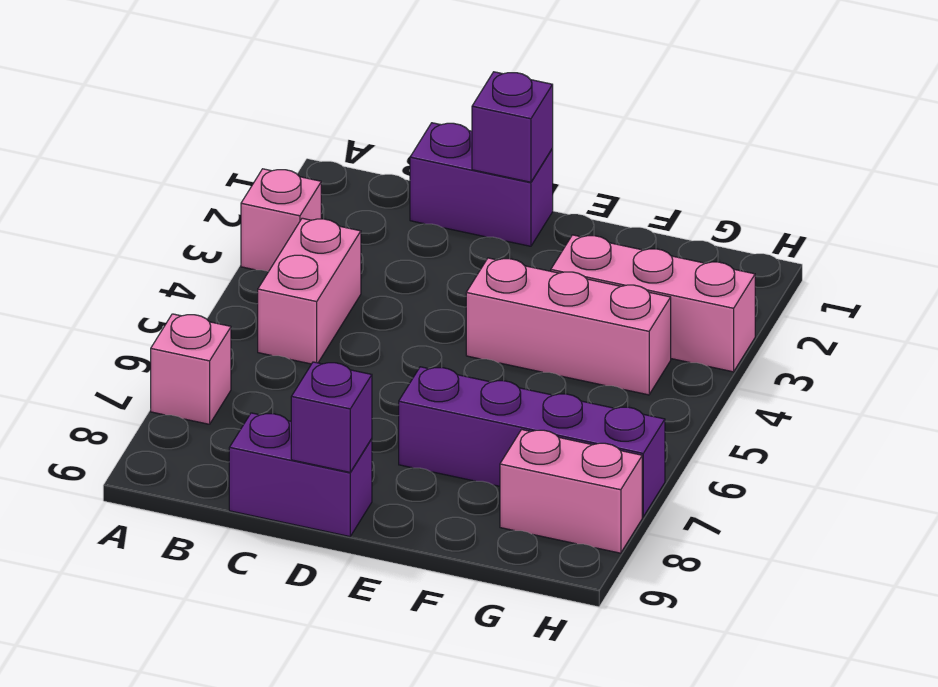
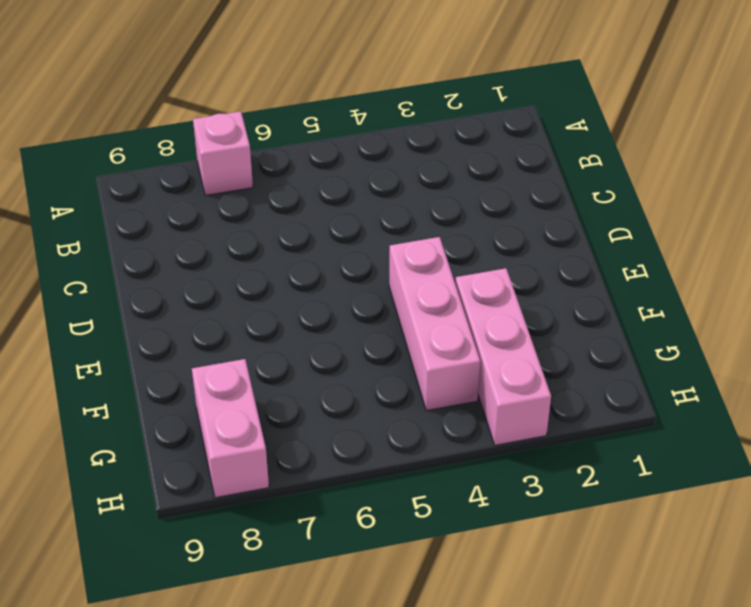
none -> pink brick A3 level 1
none -> pink brick B4:B5 level 1

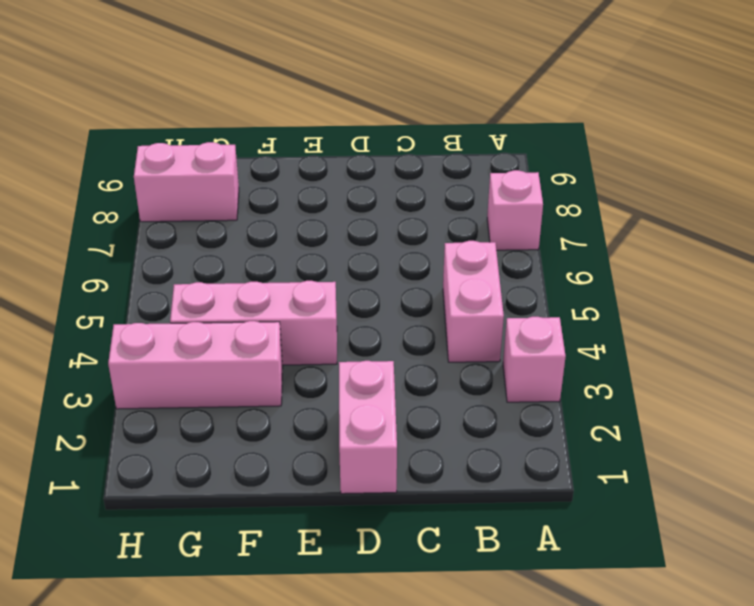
pink brick D1:D2 level 1 -> purple brick C1:D1 level 1
none -> purple brick C9:D9 level 1
none -> purple brick E7:H7 level 1

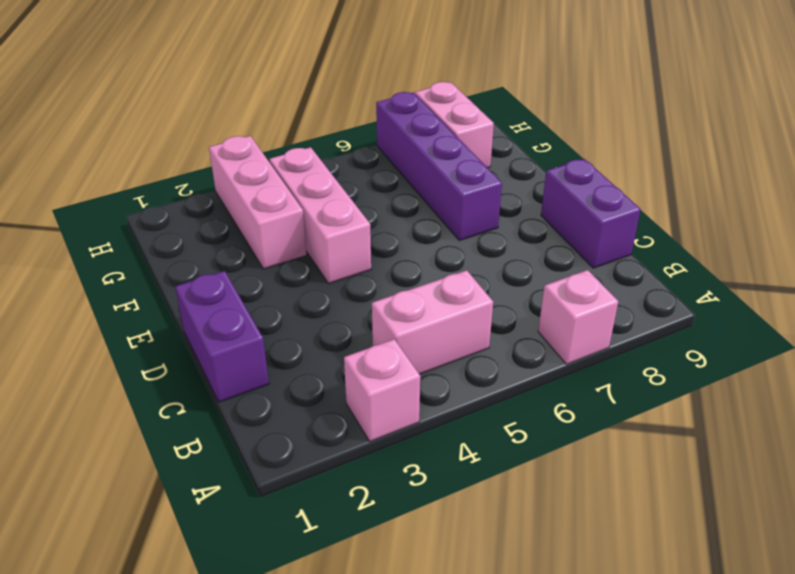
none -> purple brick D1 level 2
none -> purple brick D9 level 2

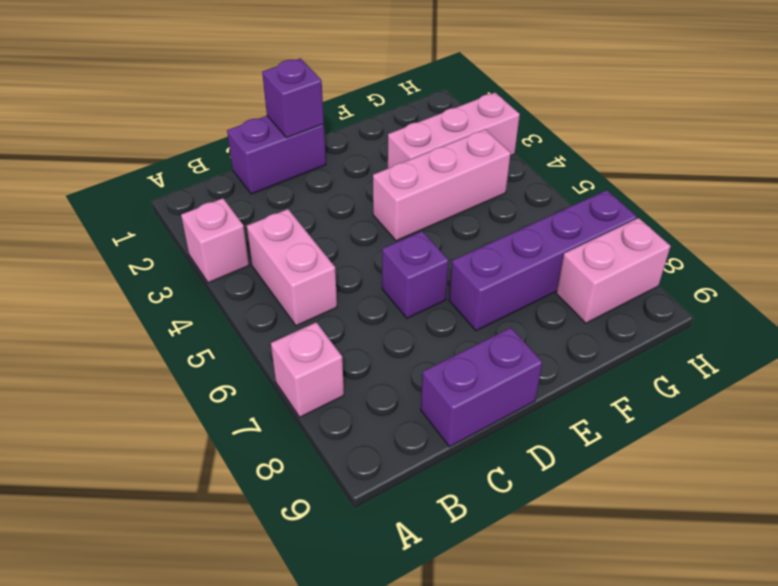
purple brick D6 level 1 -> purple brick D9 level 2

